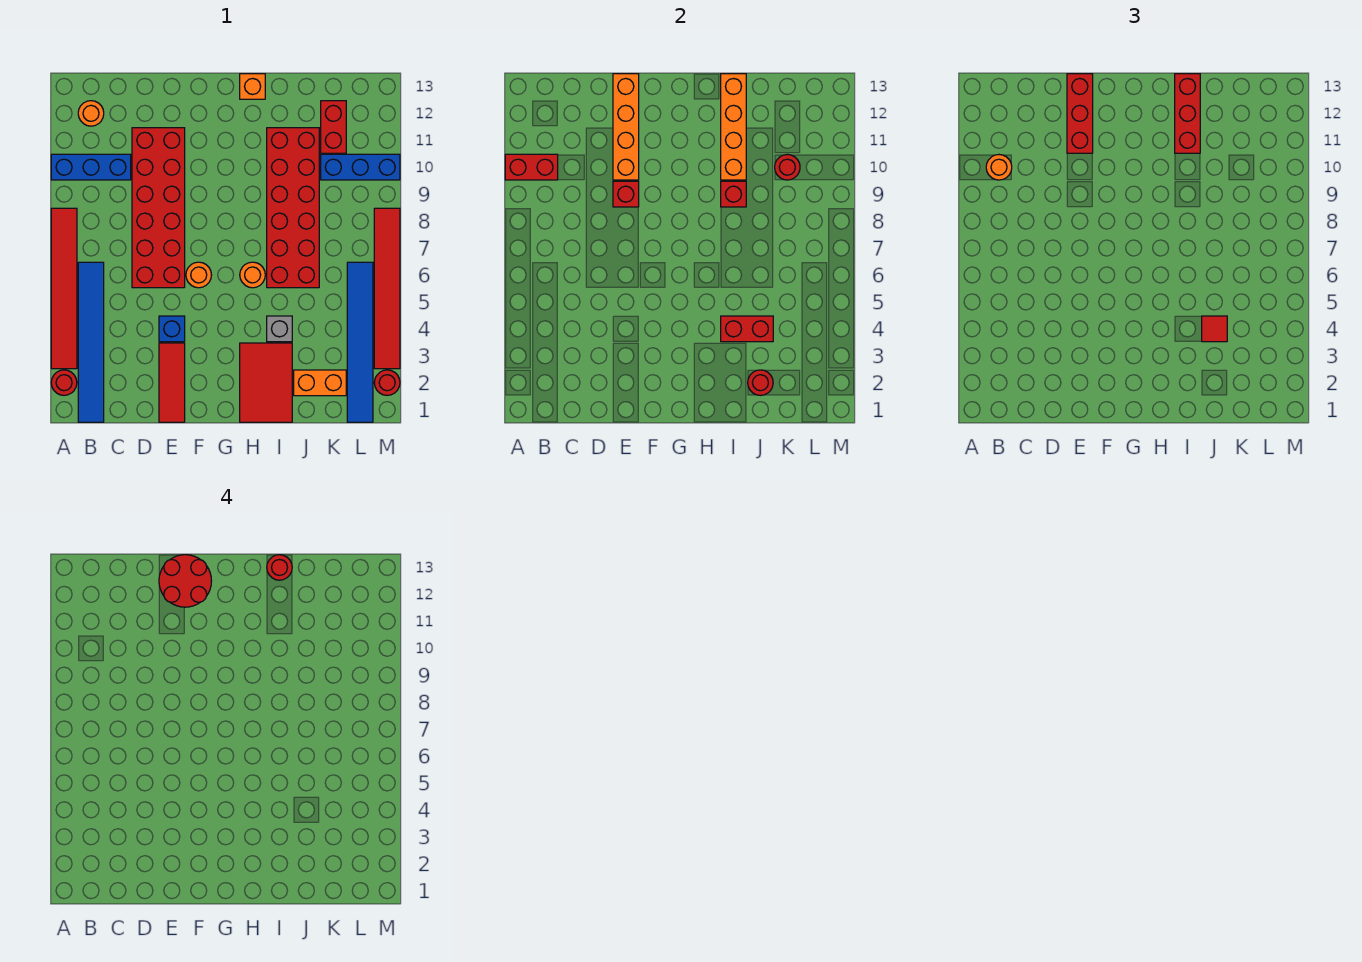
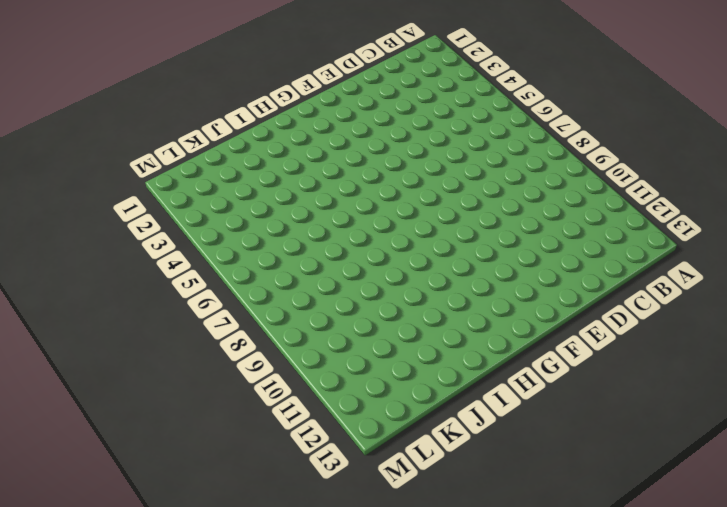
none -> red round brick A2 level 1
none -> red tile A3:A8 level 1
none -> blue brick A10:C10 level 1
none -> blue tile B1:B6 level 1

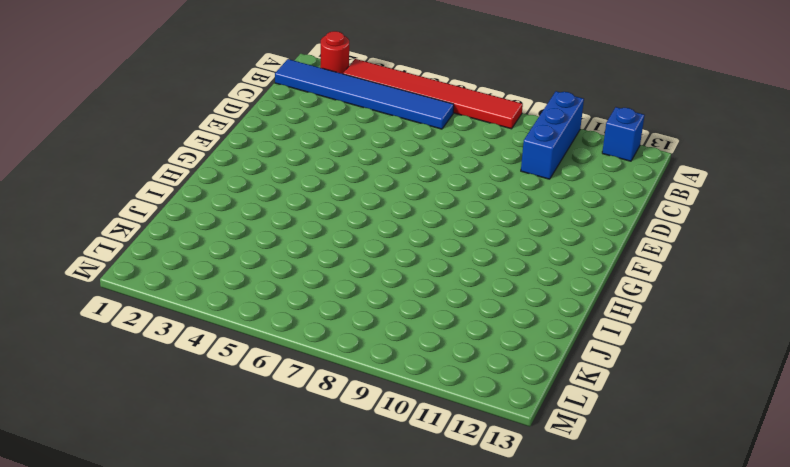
blue brick A12 level 1 -> blue brick E4 level 1
none -> orange round brick B12 level 1
none -> red brick D6:E11 level 1
none -> red tile E1:E3 level 1
none -> orange round brick F6 level 1

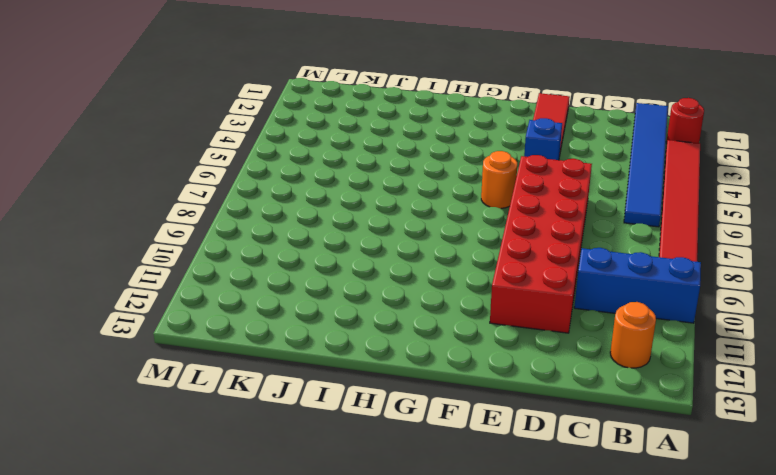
none -> red tile H1:I3 level 1
none -> orange round brick H6 level 1
none -> orange brick H13 level 1
none -> grey brick I4 level 1

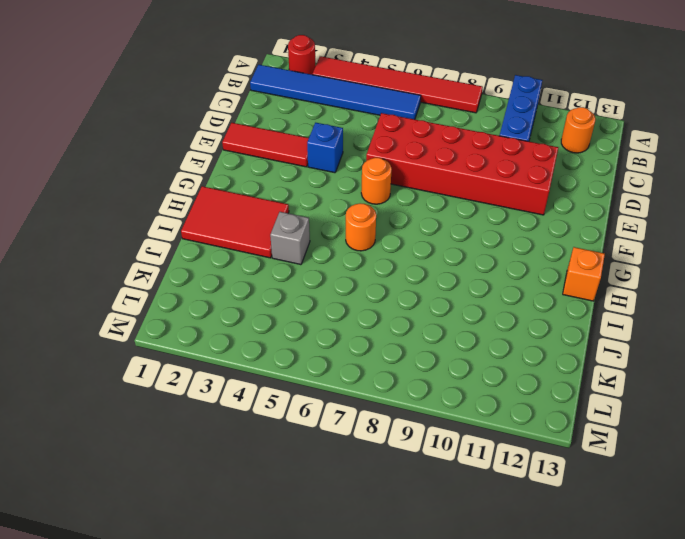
none -> red brick I6:J11 level 1
none -> orange brick J2:K2 level 1
none -> blue brick K10:M10 level 1
none -> red brick K11:K12 level 1

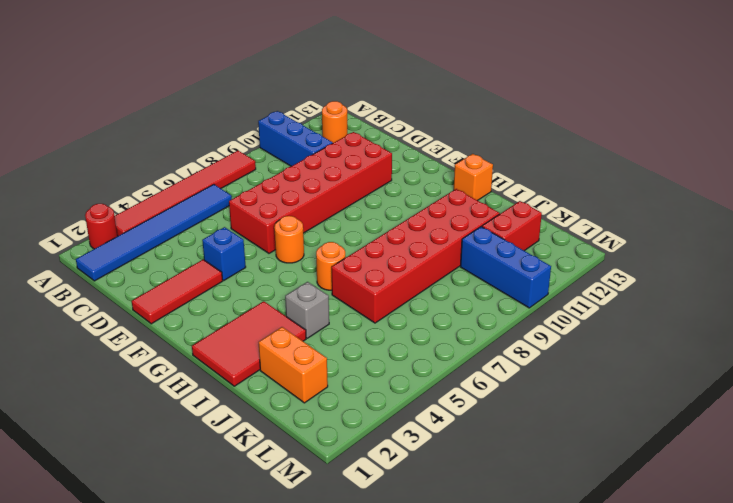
none -> blue tile L1:L6 level 1
none -> red round brick M2 level 1
none -> red tile M3:M8 level 1
none -> red brick A10:B10 level 2

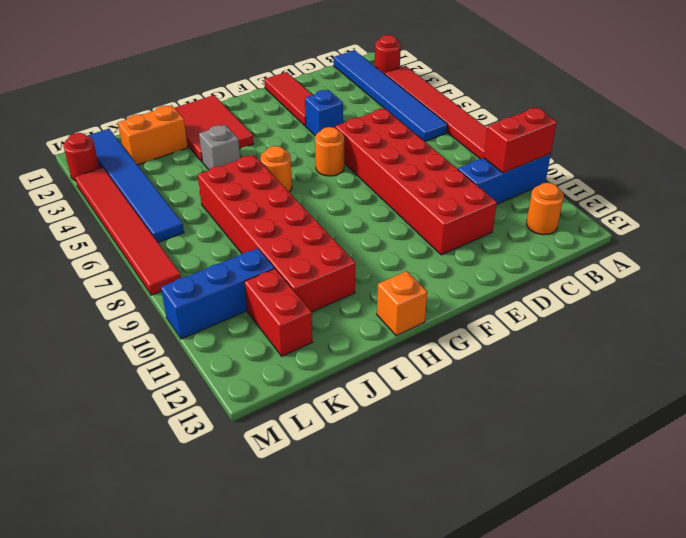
none -> red brick E9 level 2
none -> orange brick E10:E13 level 2
none -> red brick I4:J4 level 2
none -> red brick I9 level 2

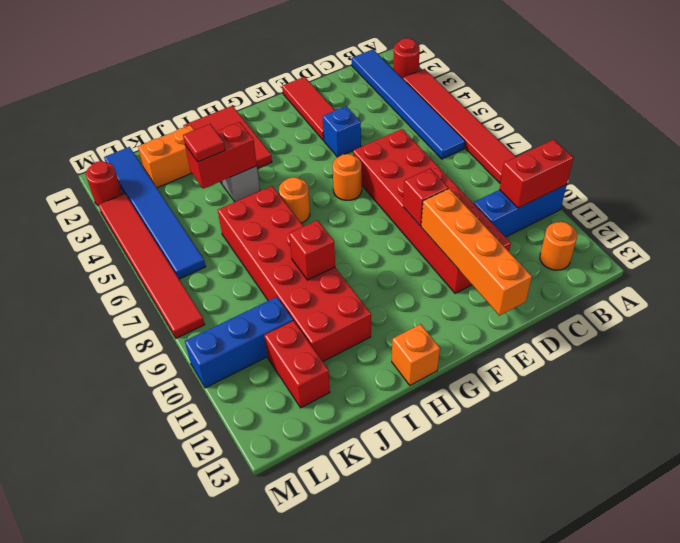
none -> orange brick I10:I13 level 2
none -> red round brick J2 level 2
none -> red round brick K10 level 2
none -> orange round brick B10 level 3

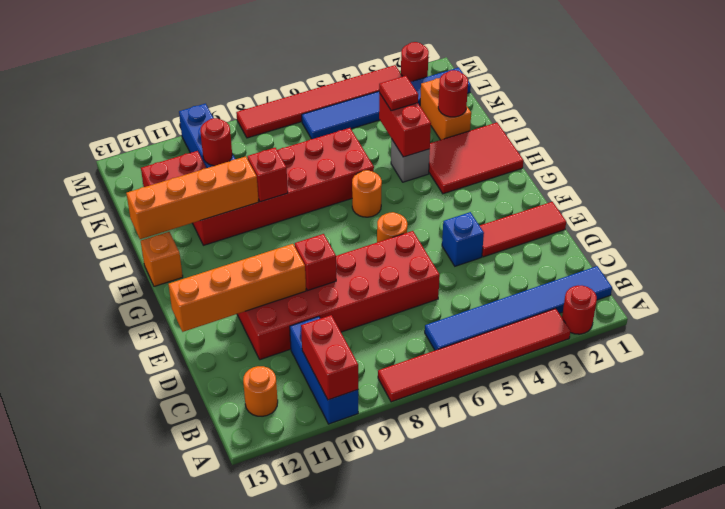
none -> orange round brick B10 level 3
none -> red brick E11:E13 level 3
none -> red brick I11:I13 level 3
none -> red round brick E12:F13 level 4

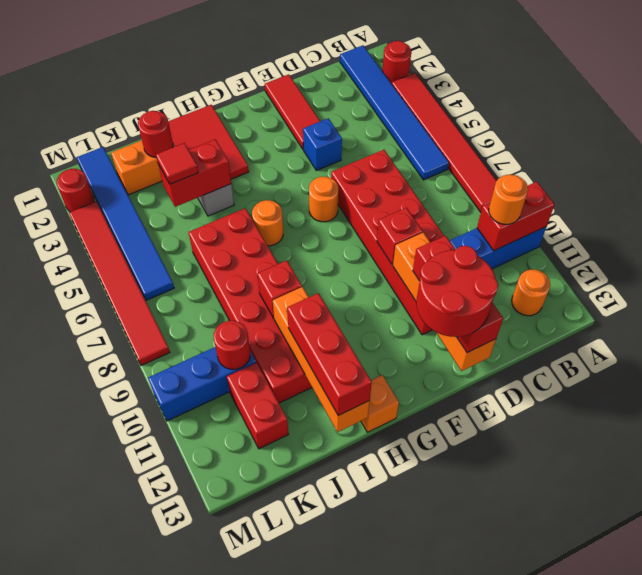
none -> red round brick I13 level 4

